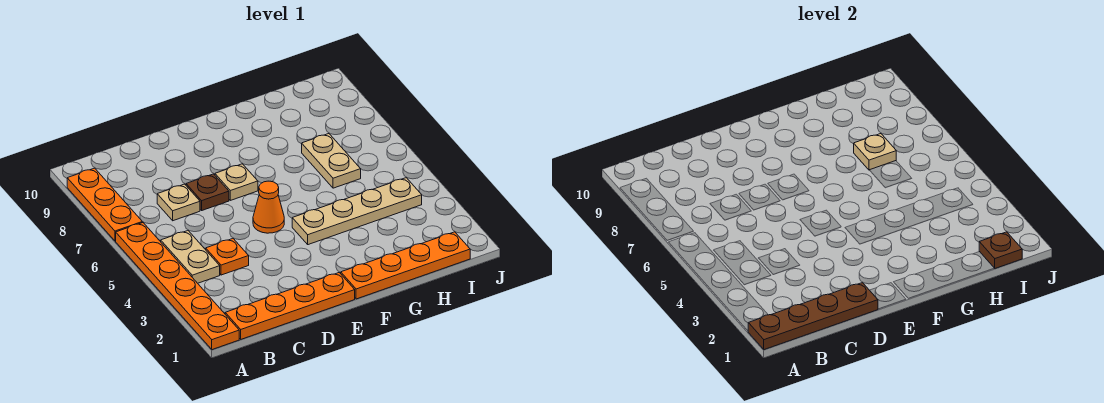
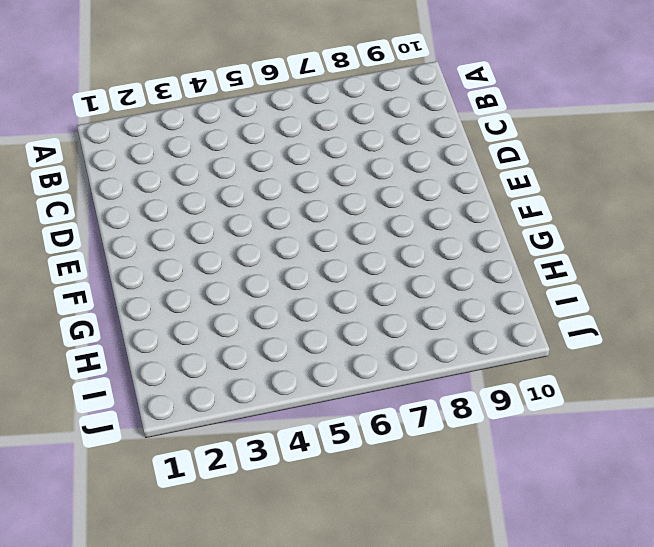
none -> orange plate A1:A6 level 1
none -> orange plate A7:A9 level 1
none -> orange plate B1:E1 level 1

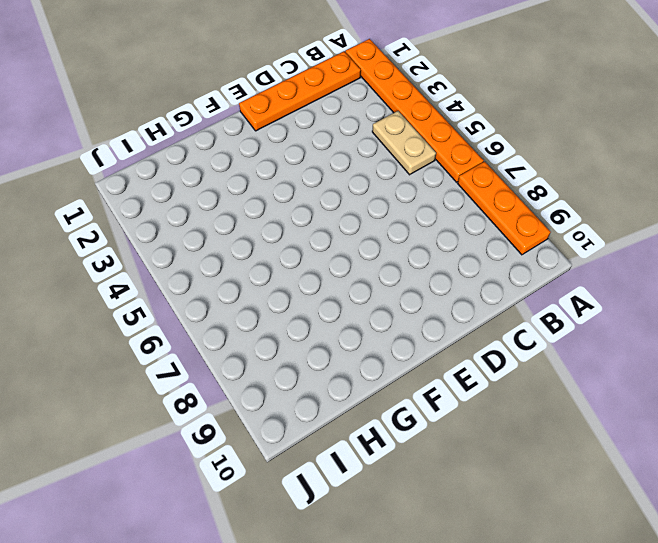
none -> orange plate C4 level 1
none -> tan plate C7 level 1
none -> brown plate D7 level 1

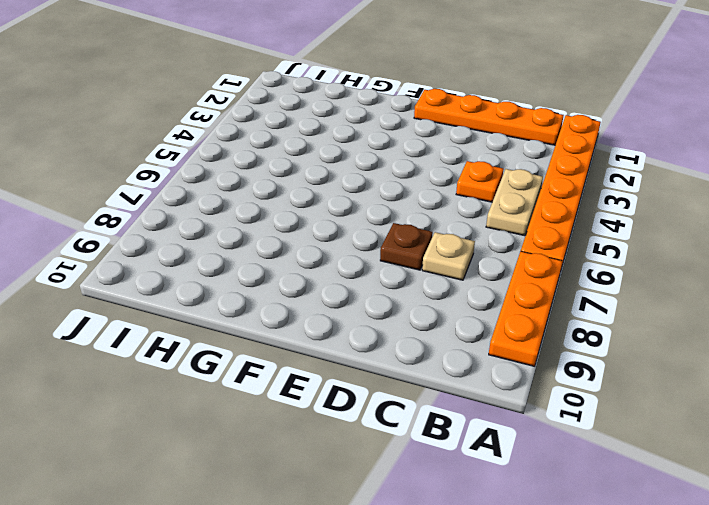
none -> orange cone E5 level 1
none -> tan plate E7 level 1
none -> orange plate F1:I1 level 1

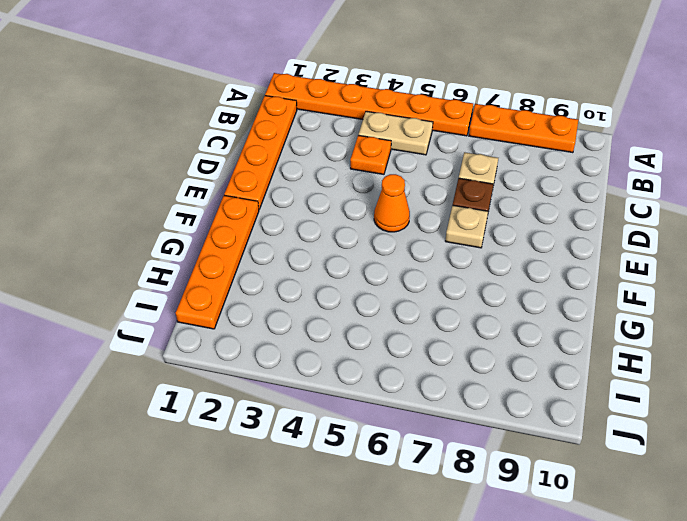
none -> tan plate F4:I4 level 1
none -> tan plate H6:H7 level 1
none -> brown plate A1:D1 level 2

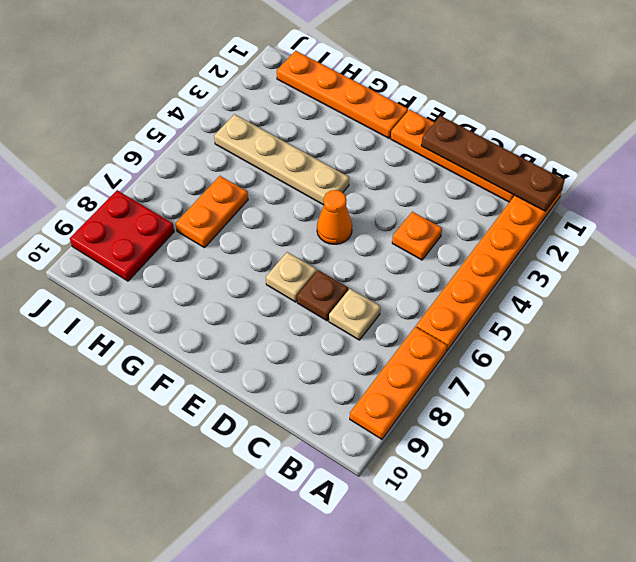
orange plate H6:H7 level 1 -> tan plate H6:H7 level 1
red plate I8:J9 level 1 -> none
none -> tan plate B4:B5 level 1
none -> tan plate H7 level 2
none -> brown plate I1 level 2

